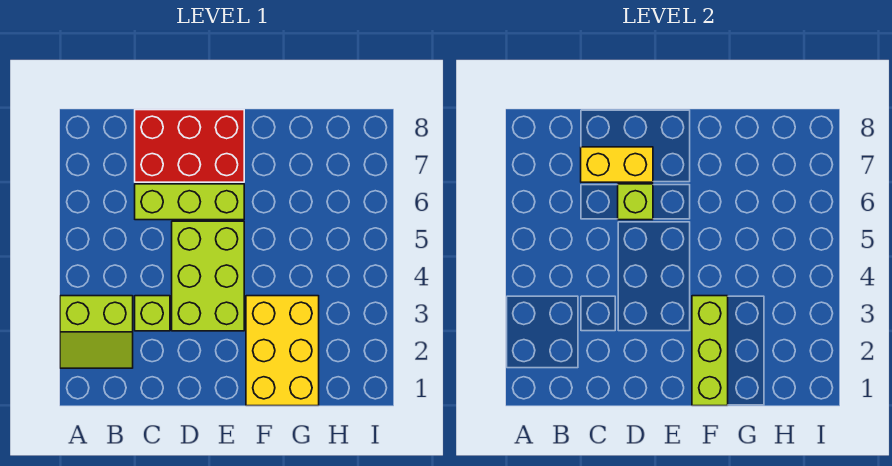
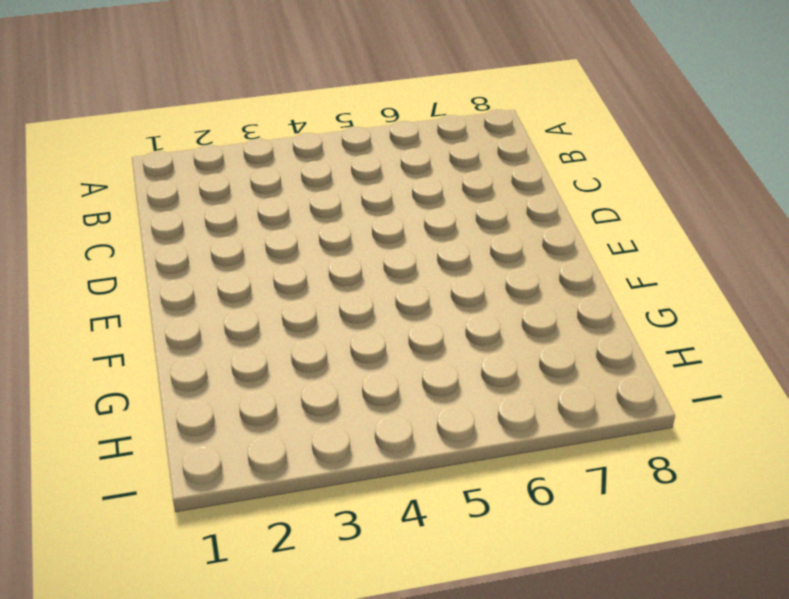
none -> lime slope A2:B3 level 1 top 3
none -> lime brick C3 level 1

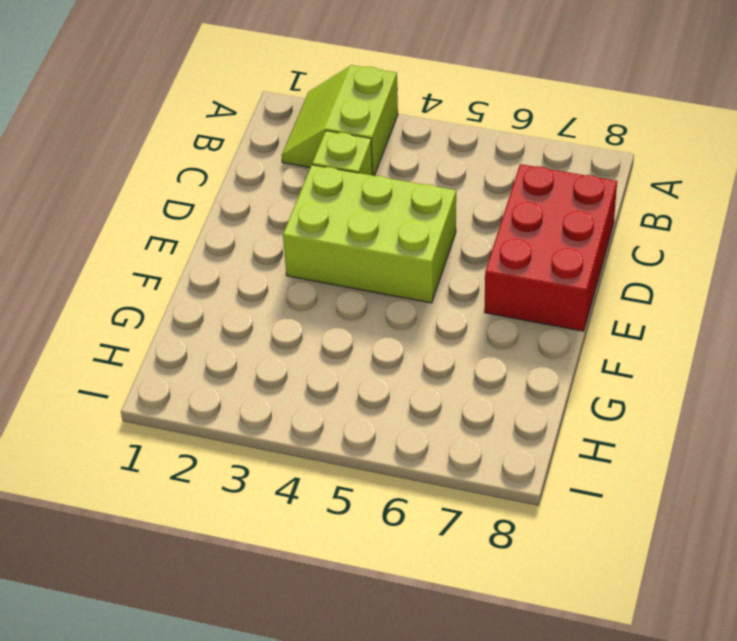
none -> lime brick C6:E6 level 1
none -> yellow brick F1:G3 level 1

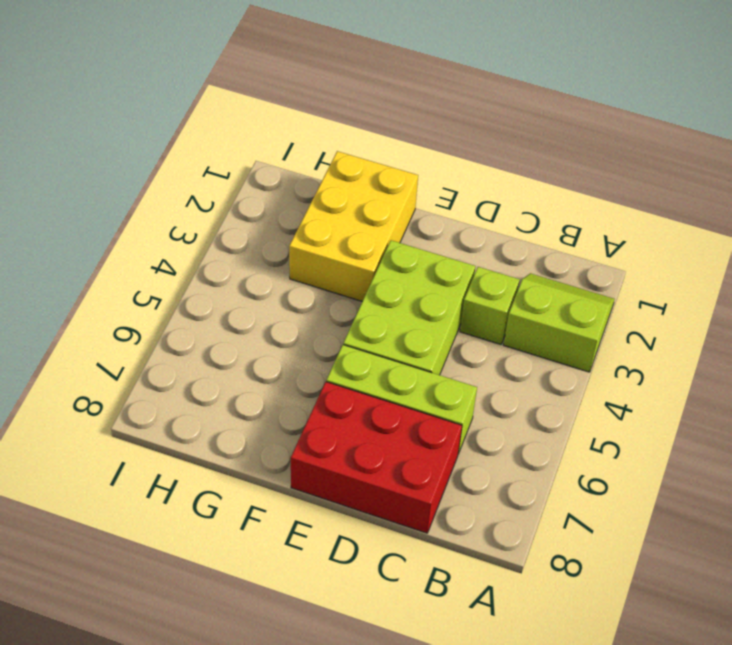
none -> yellow brick C7:D7 level 2
none -> lime brick D6 level 2

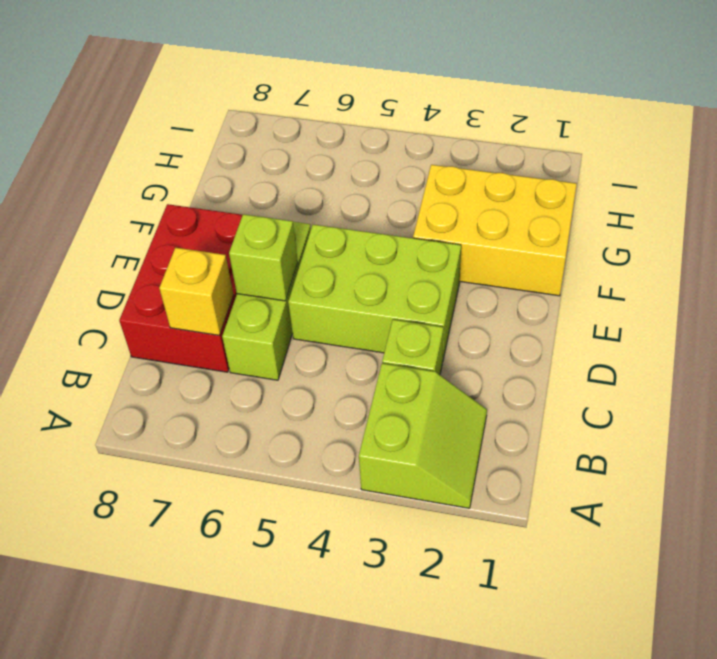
yellow brick C7 level 2 -> yellow brick C7:D7 level 2
none -> lime brick F1:F3 level 2

